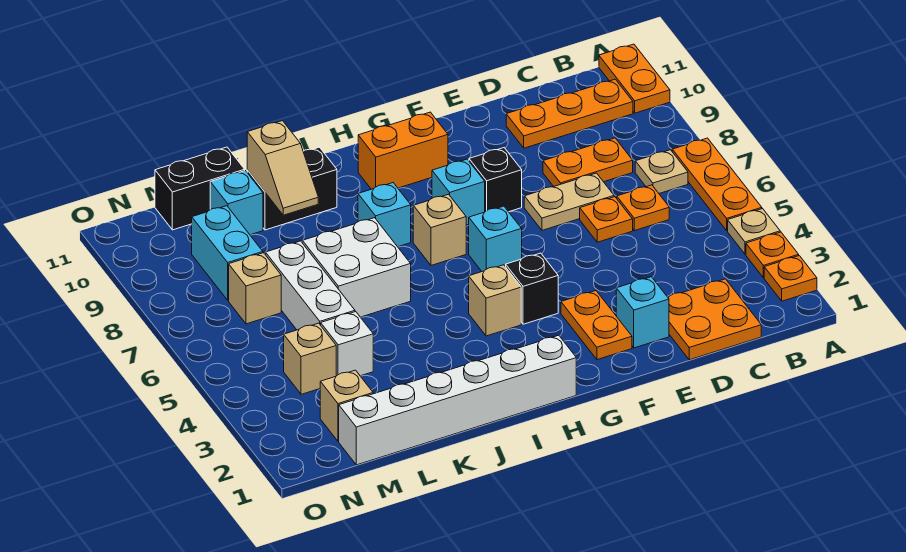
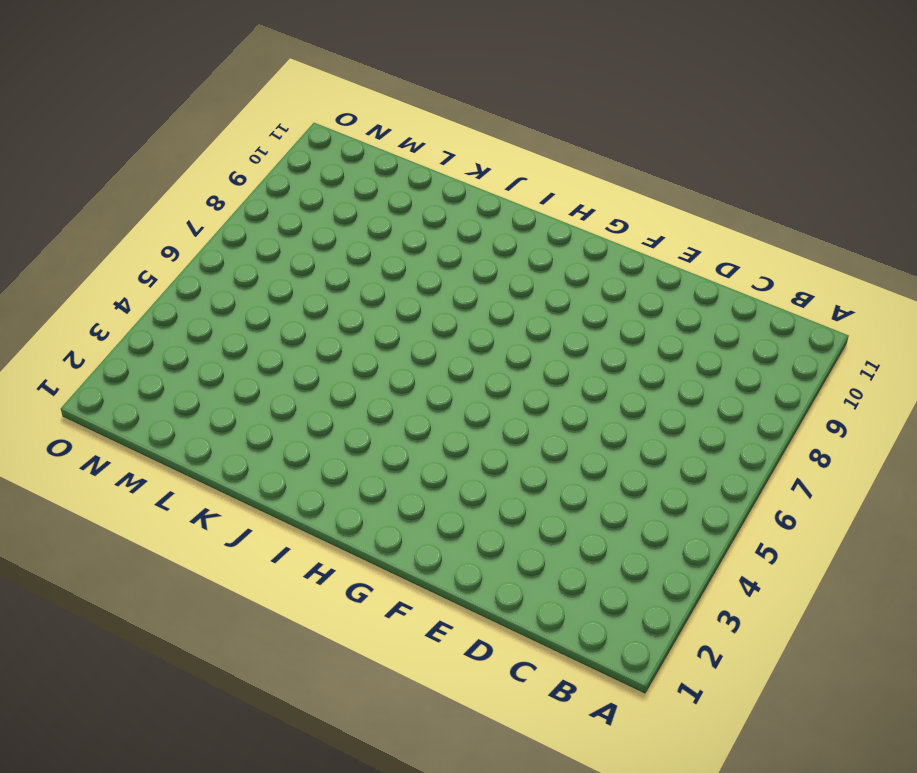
none -> orange plate A2 level 1
none -> orange plate A3 level 1
none -> tan plate A4 level 1
none -> orange plate A5:A7 level 1

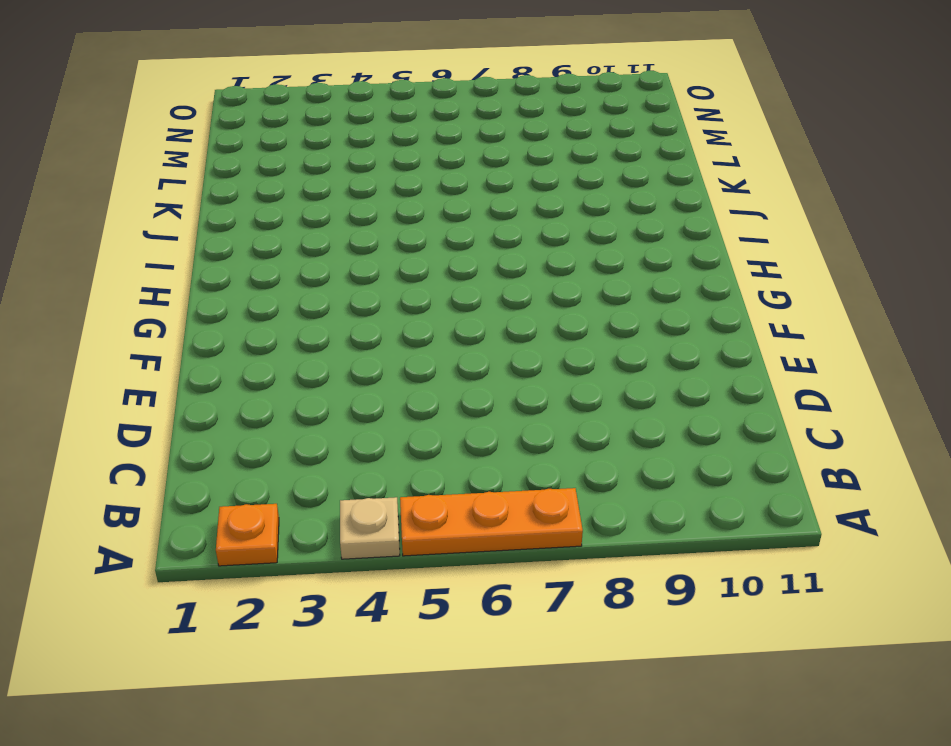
none -> orange plate A3 level 1
none -> orange plate A10:A11 level 1
none -> tan plate B7 level 1
none -> orange plate B10:D10 level 1

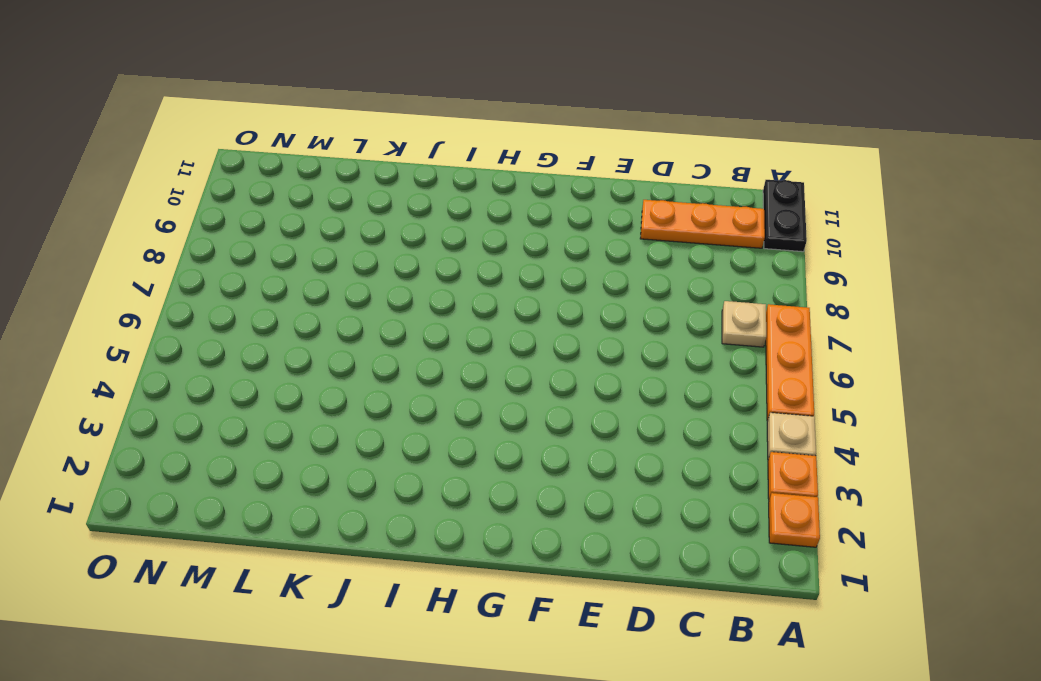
black plate A10:A11 level 1 -> orange plate A10:A11 level 1
none -> orange plate C1:D2 level 1
none -> orange plate C6 level 1
none -> orange plate C8:D8 level 1
none -> orange plate D6 level 1

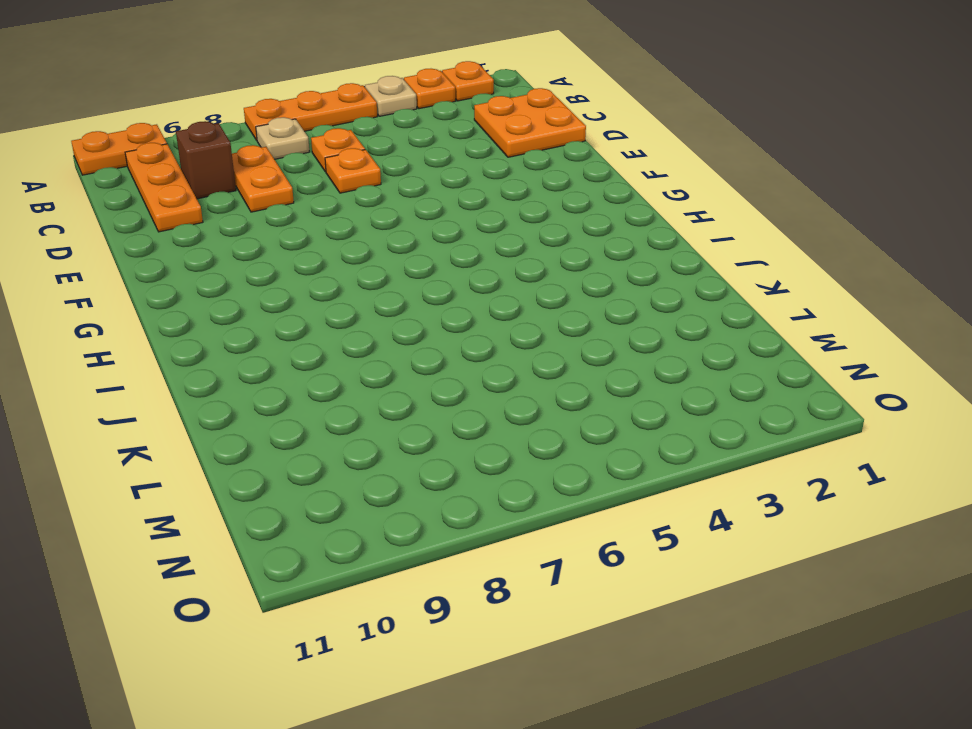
brown brick C9 level 1 -> none
none -> tan plate D7:E7 level 1
none -> cyan brick E2 level 1
none -> orange plate F2:F3 level 1
none -> black brick F8 level 1

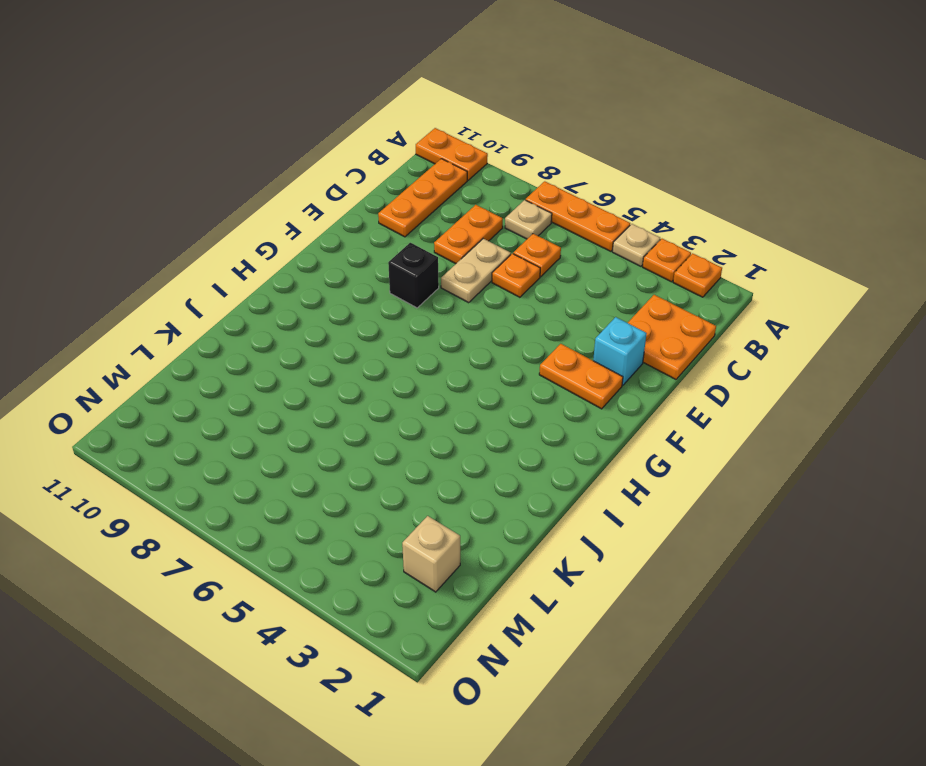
none -> black brick G4 level 1
none -> cyan brick G6 level 1
none -> cyan brick G8 level 1
none -> orange brick G10:H10 level 1

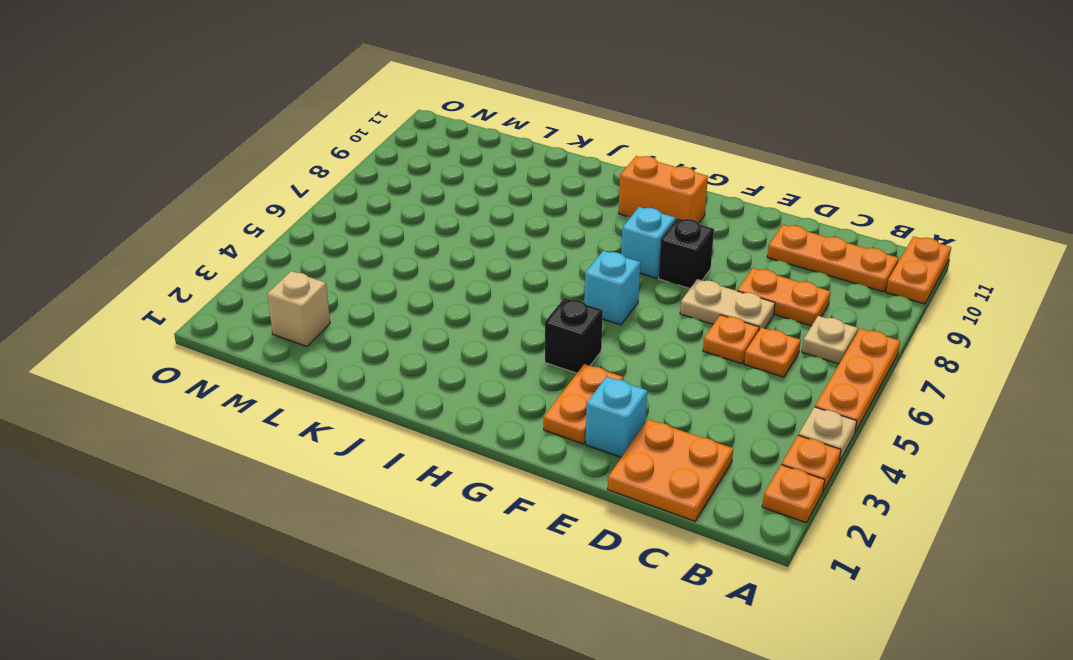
none -> white brick H1:M1 level 1
none -> tan brick H4 level 1
none -> tan brick H7 level 1
none -> cyan brick I8 level 1

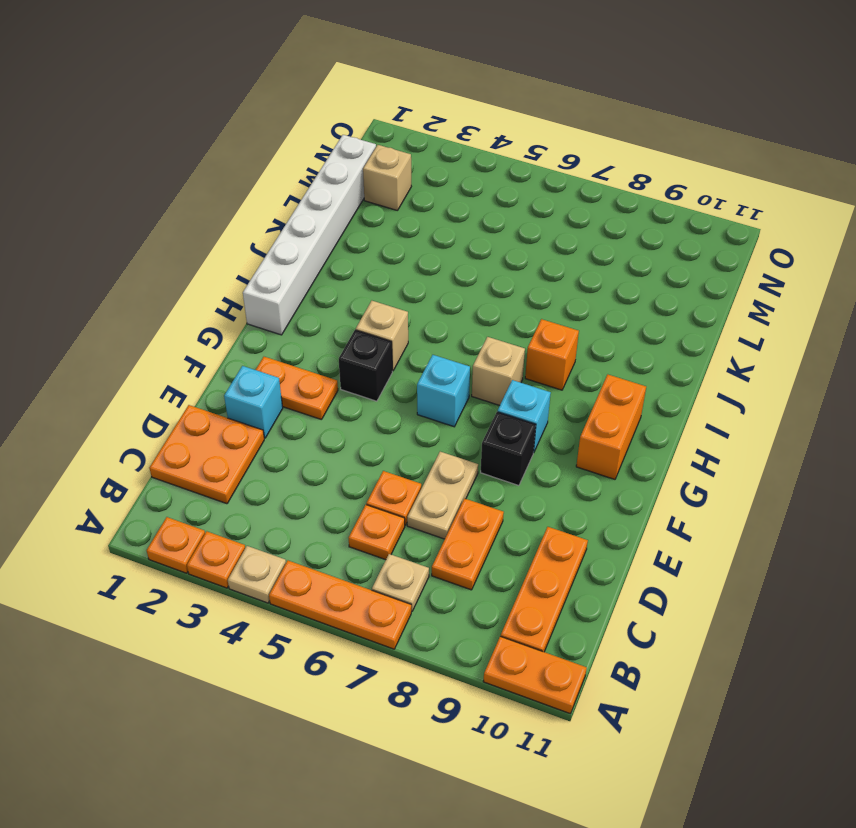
orange brick I8 level 1 -> cyan brick I8 level 1
none -> white brick J6:K7 level 1
none -> black brick J10:K10 level 1
none -> white brick L4 level 1
none -> white brick L5:L7 level 1

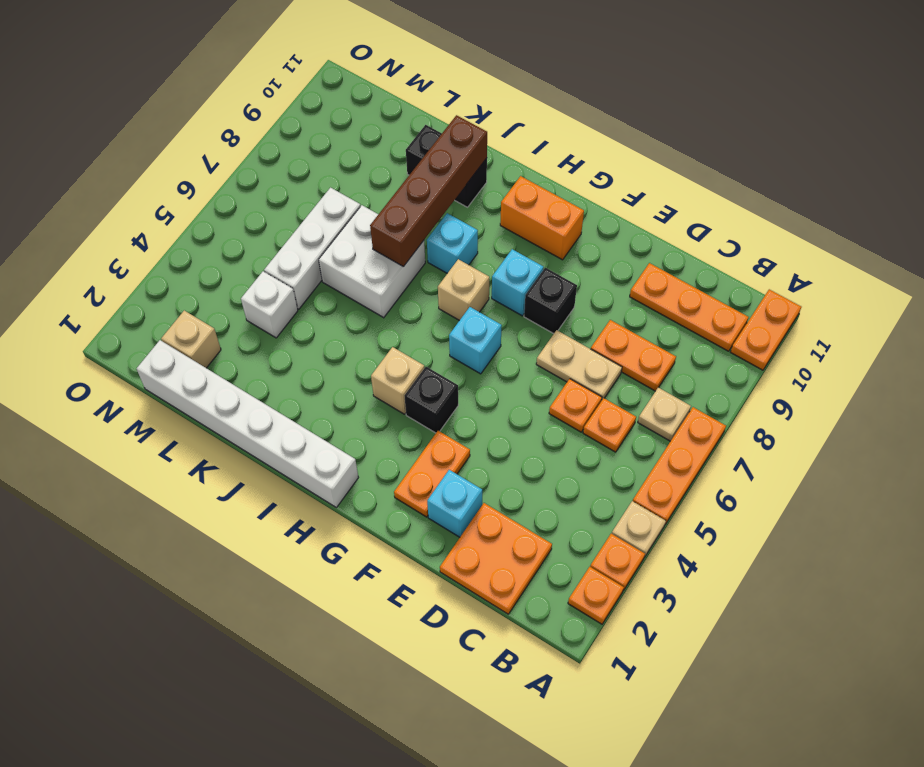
brown brick J7:J10 level 2 -> none
none -> cyan brick L10 level 1
none -> black brick L11:M11 level 1
none -> tan brick M4 level 1
none -> tan brick M7 level 1

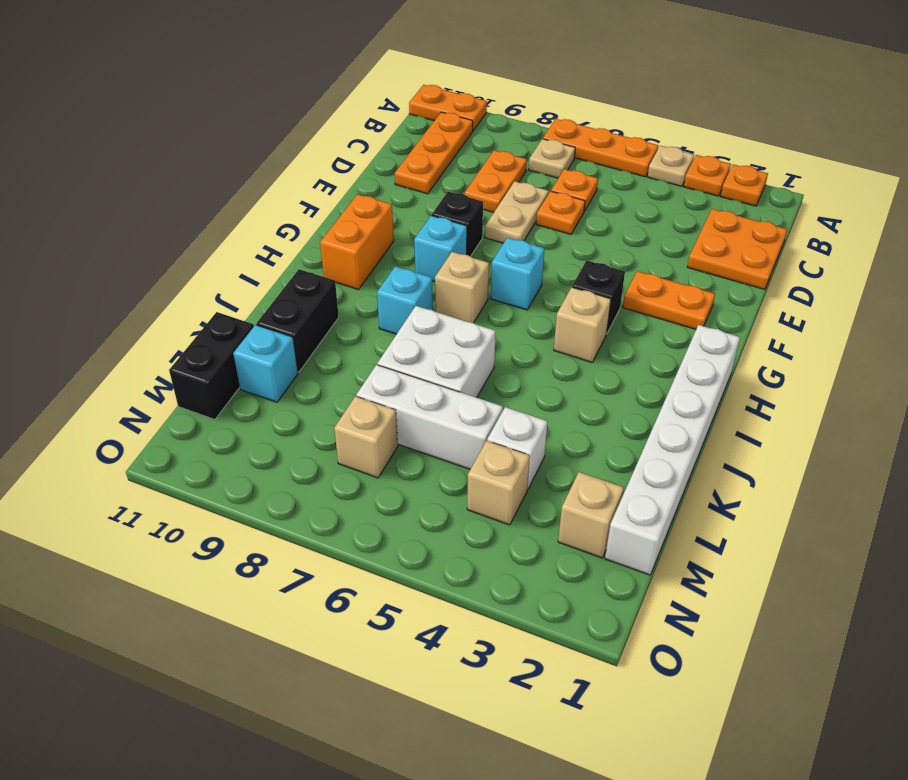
none -> cyan brick E2 level 1
none -> cyan brick M8:M9 level 1
none -> tan slope K9:K10 level 2 top 10

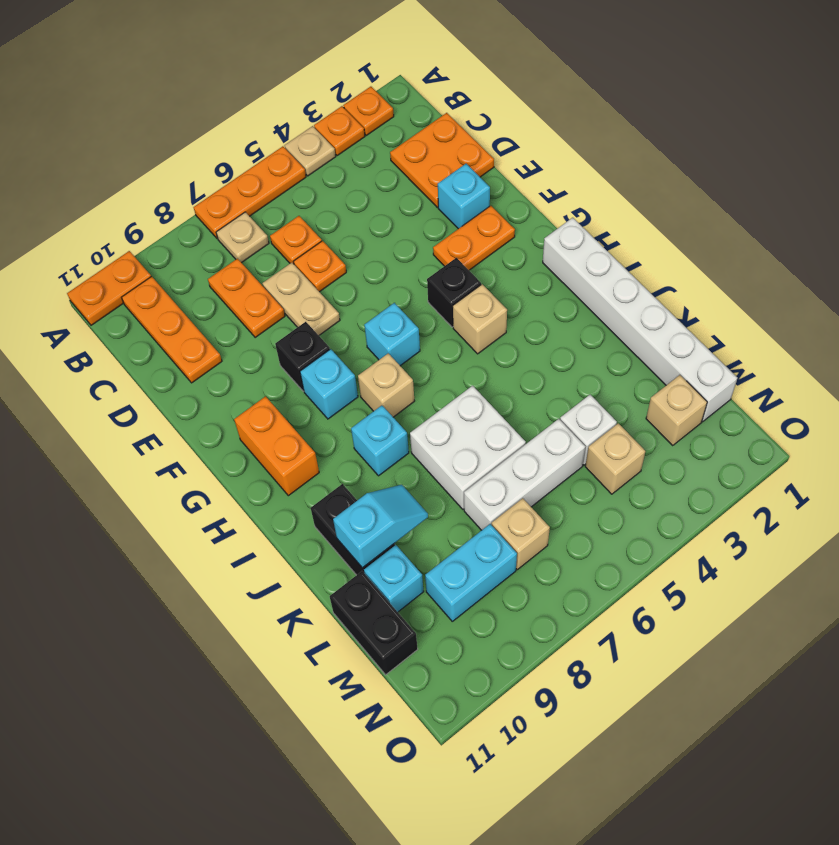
cyan slope K9:K10 level 2 top 10 -> tan slope K9:K10 level 2 top 10

